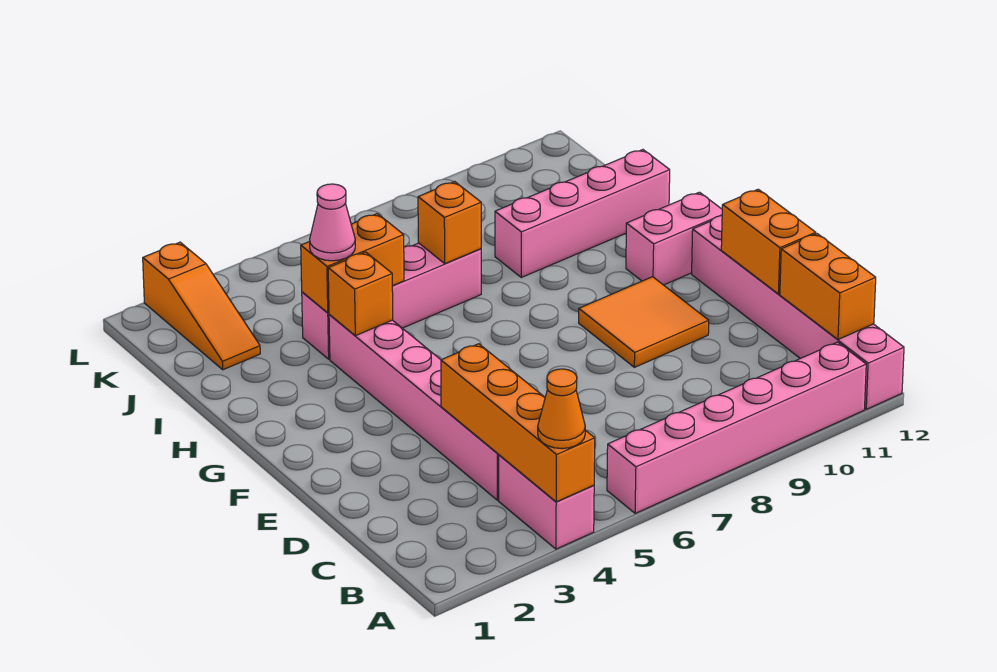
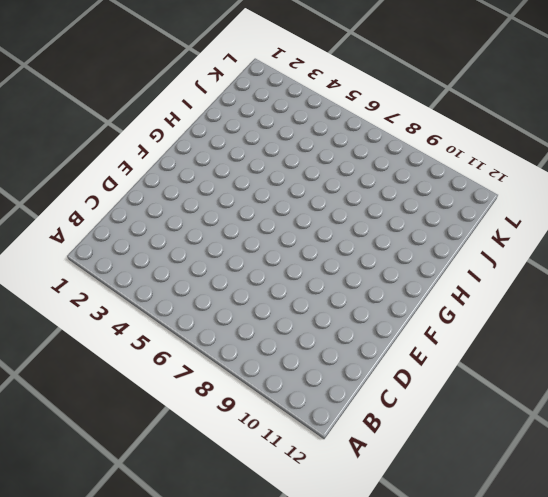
none -> pink brick A4:B4 level 1
none -> pink brick A6:A11 level 1
none -> pink brick A12:F12 level 1

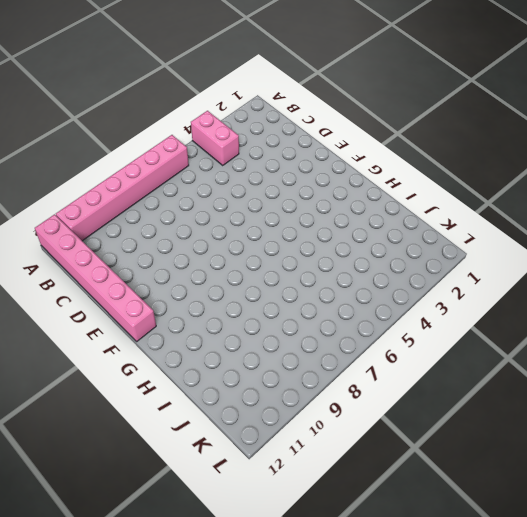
none -> pink brick C4:H4 level 1
none -> orange tile E9:F10 level 1
none -> pink brick G11:G12 level 1

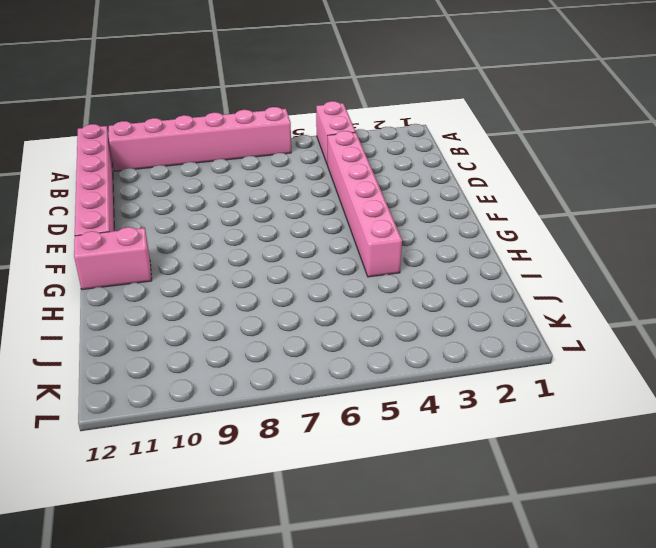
none -> orange tile E9:F10 level 1
none -> pink brick I4:I7 level 1
none -> pink brick I9:I12 level 1

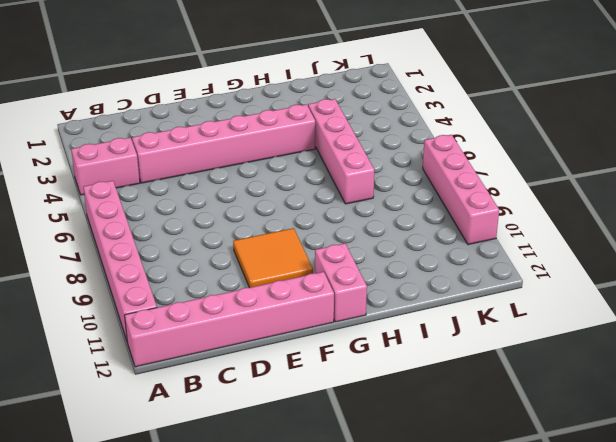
pink brick L7:L10 level 1 -> pink brick I9:I12 level 1
none -> orange slope J2:L2 level 1 top L
none -> orange brick A4:D4 level 2
none -> orange brick B12:C12 level 2

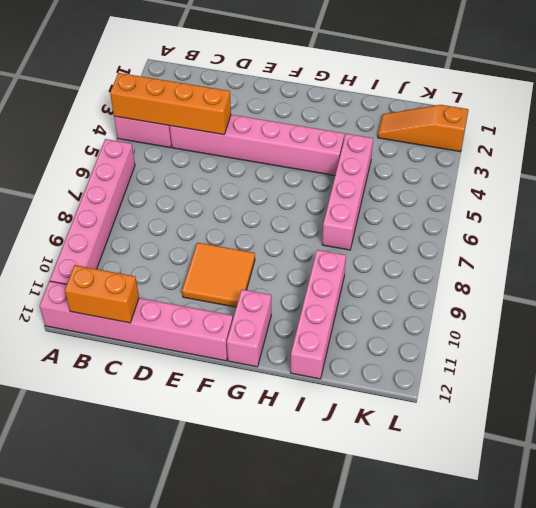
none -> orange brick D12:E12 level 2
none -> orange brick H4 level 2
none -> orange brick I4:I5 level 2

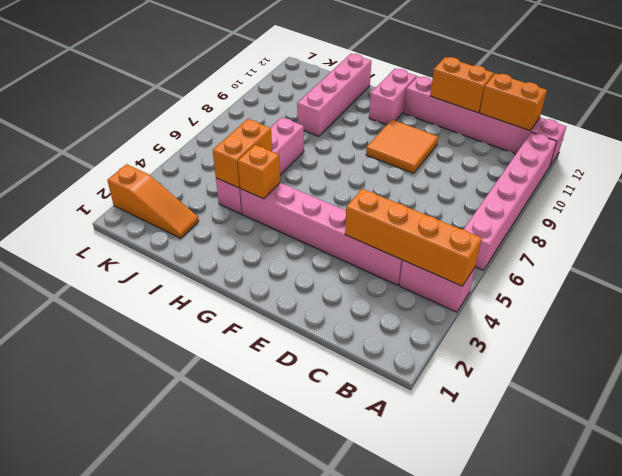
none -> orange brick I7 level 2
none -> orange cone A4 level 3
none -> pink cone I4 level 3

